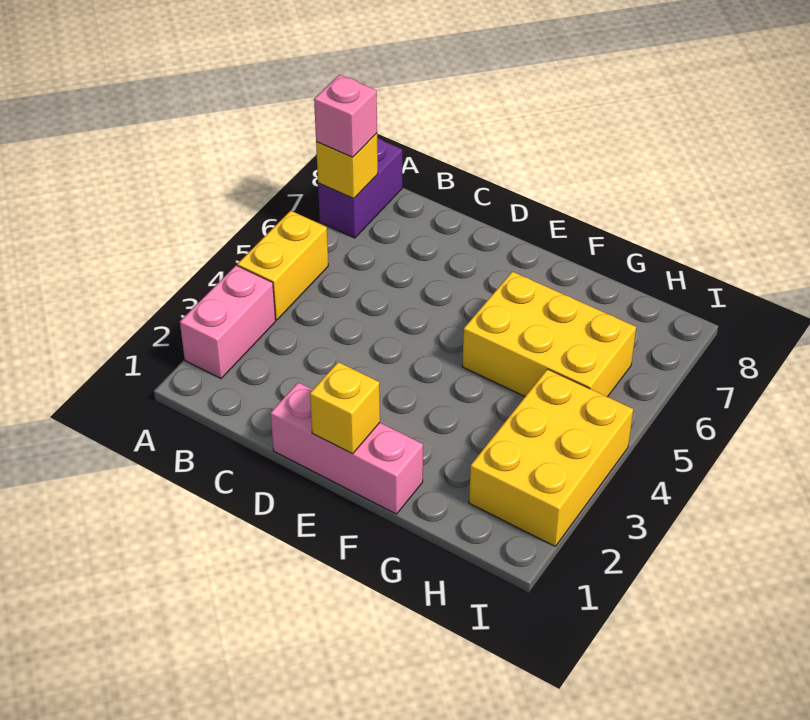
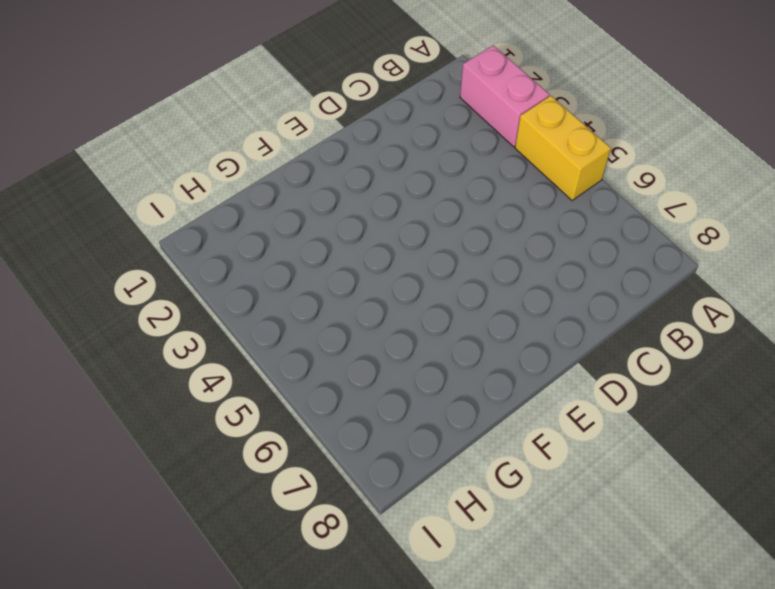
none -> purple brick A7:A8 level 1
none -> pink brick D1:F1 level 1

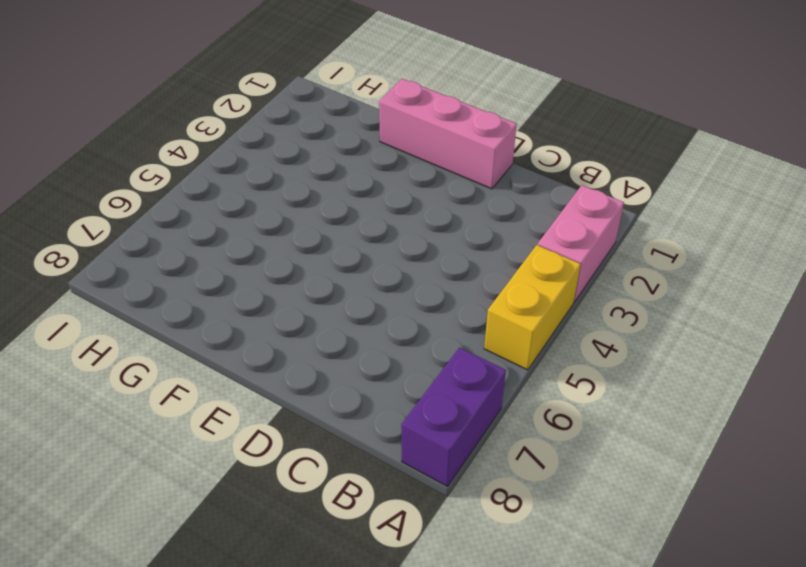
none -> yellow brick F5:H6 level 1
none -> yellow brick H2:I4 level 1

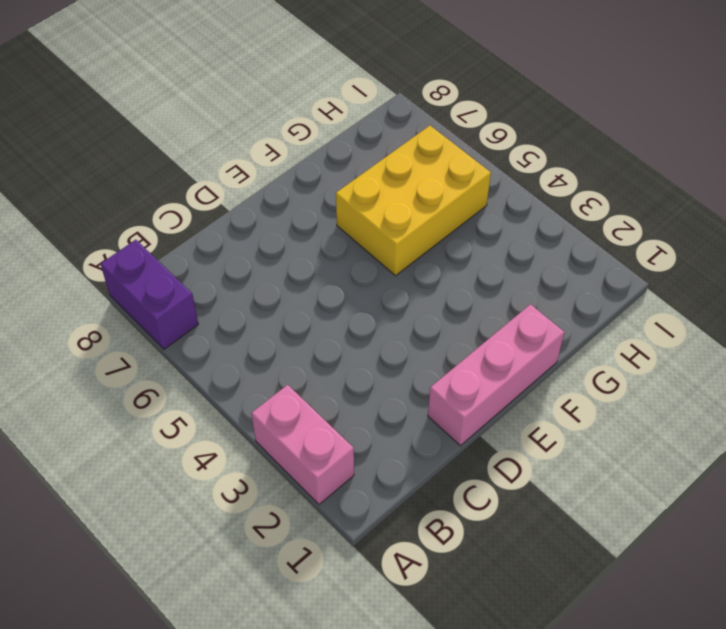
none -> yellow brick A4:A5 level 1
none -> yellow brick H2:I4 level 1

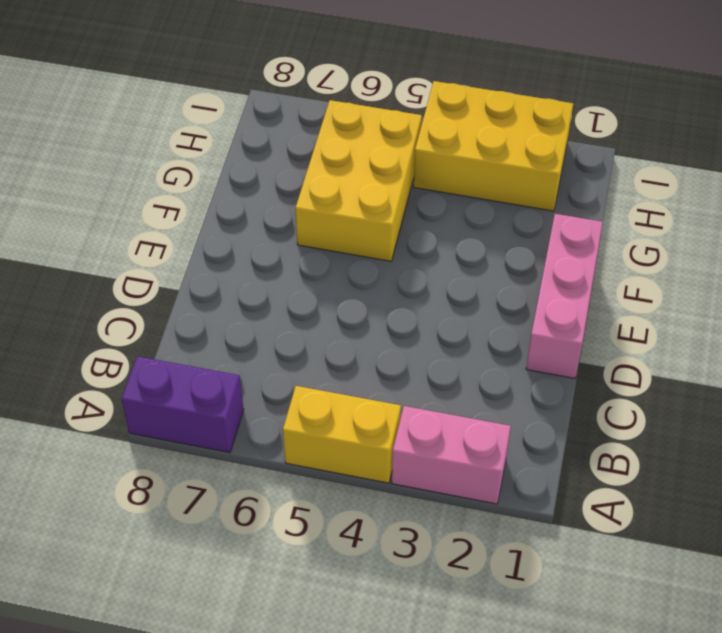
none -> yellow brick A7 level 2
none -> yellow brick E1 level 2

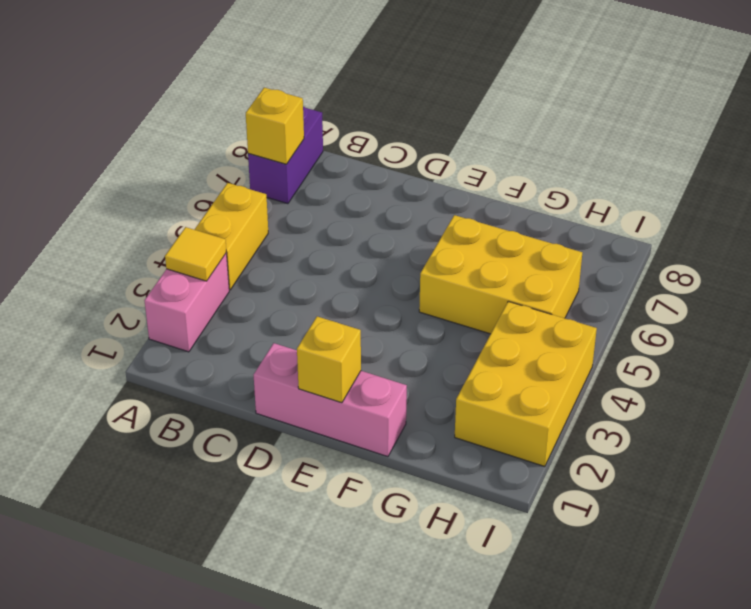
yellow tile A3 level 2 -> none
none -> pink brick A7 level 3

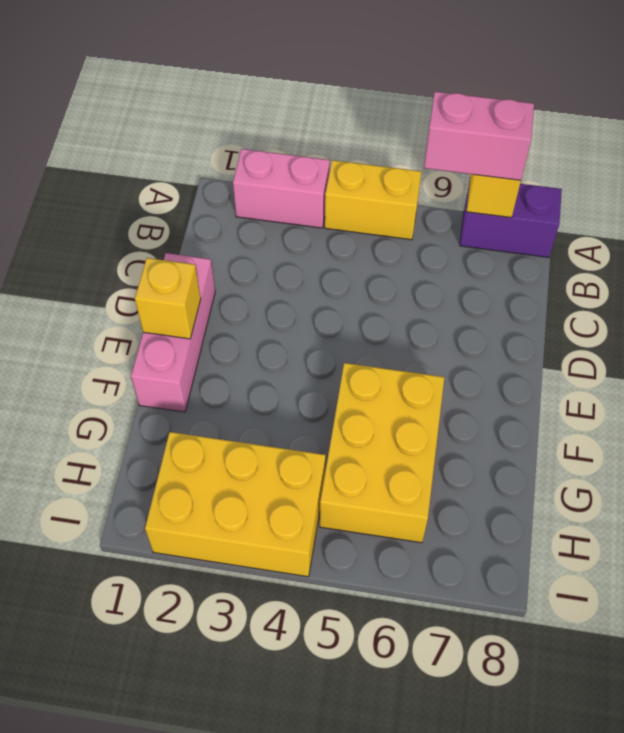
pink brick A6:A7 level 3 -> pink brick A7 level 3

